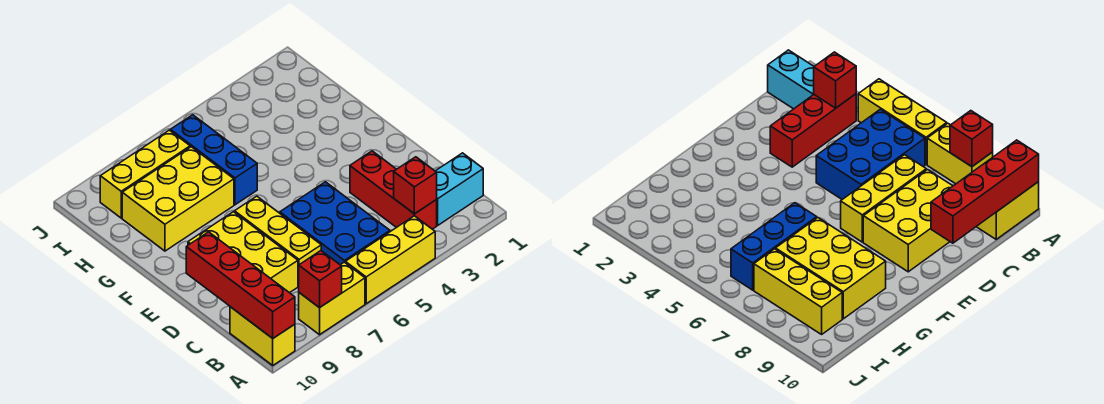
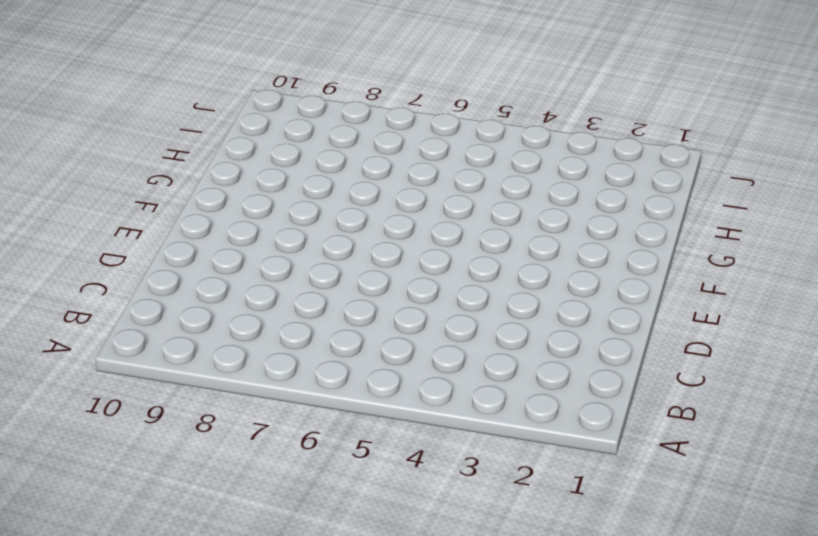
none -> yellow brick A4:A6 level 1
none -> yellow brick A7:A8 level 1
none -> yellow brick A10:B10 level 1

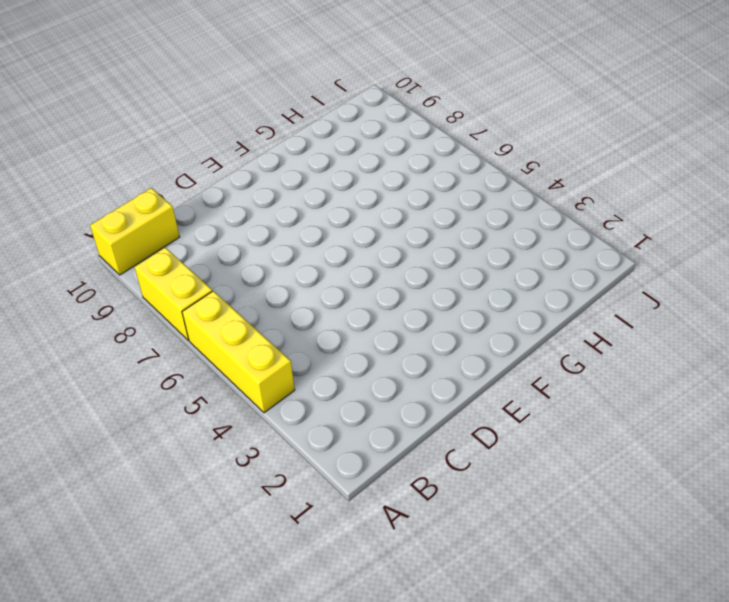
none -> cyan brick B1:B2 level 1
none -> red brick B3:D3 level 1
none -> blue brick B5:D6 level 1

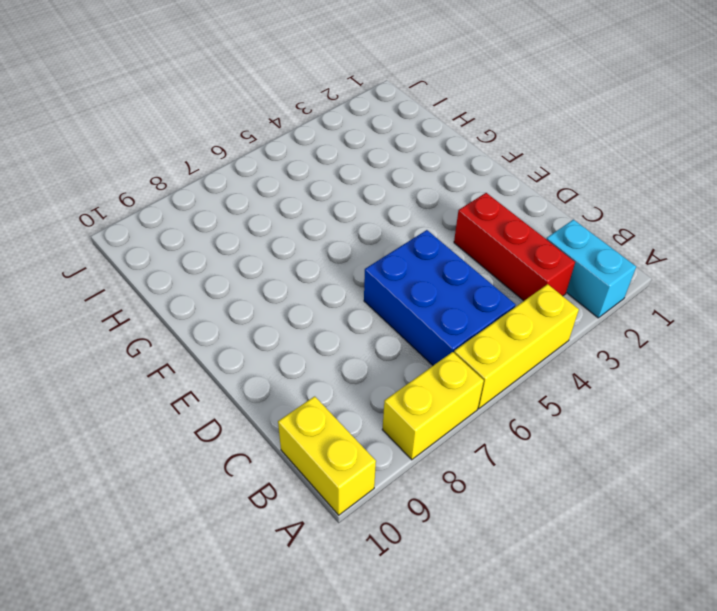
cyan brick A2:B2 level 1 -> cyan brick B1:B2 level 1
none -> yellow brick C7:E7 level 1
none -> yellow brick C8:E9 level 1
none -> blue brick G6:I6 level 1

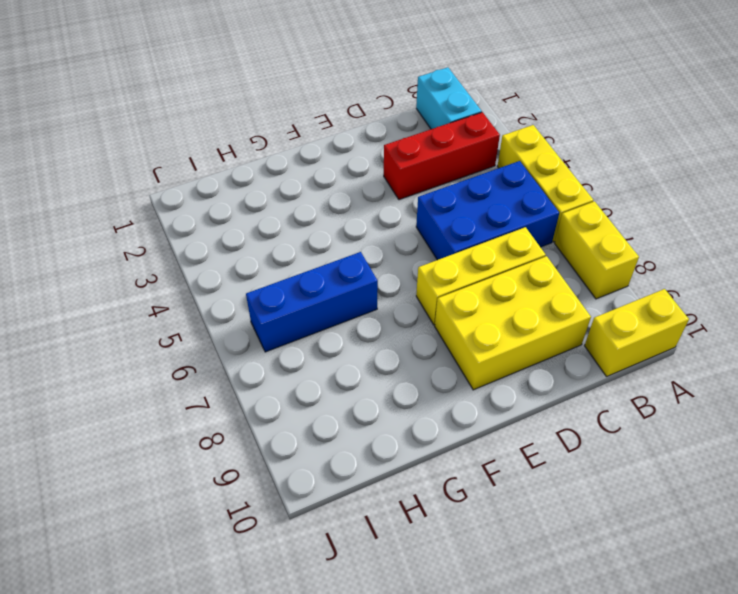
none -> yellow brick G7:H9 level 1
none -> yellow brick I7:I9 level 1
none -> red brick A8 level 2

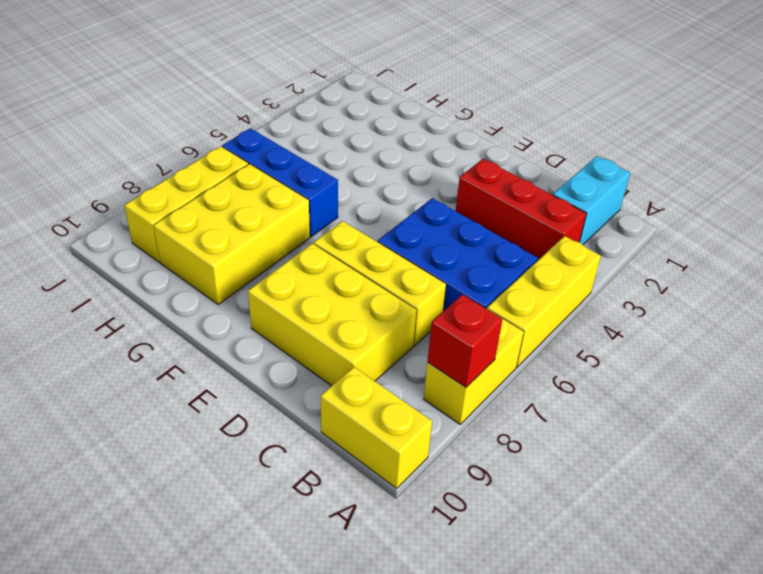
none -> red brick A10:D10 level 2
none -> red brick B3 level 2

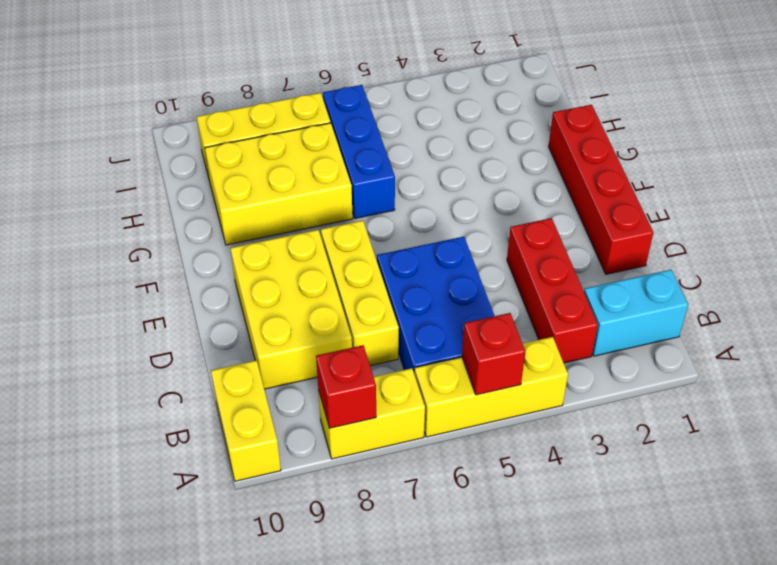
red brick A5 level 2 -> red brick B3 level 2
red brick D1:G1 level 1 -> red brick A10:D10 level 2

